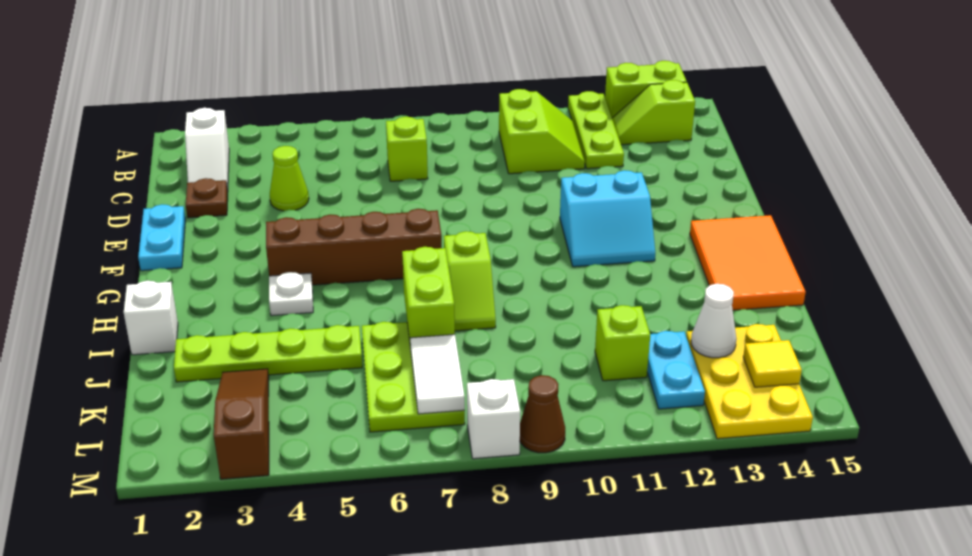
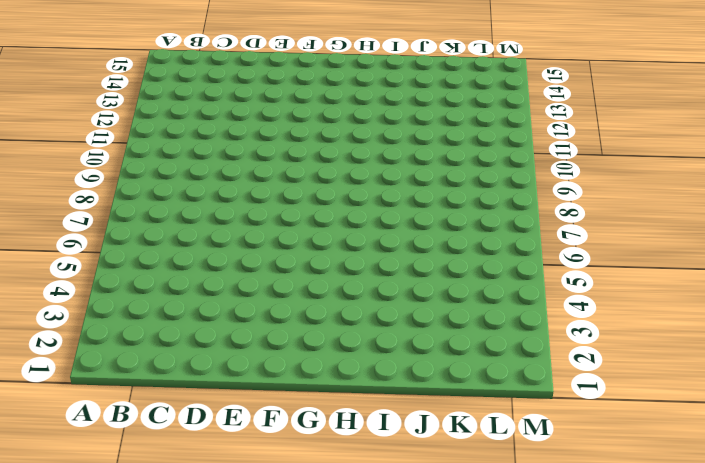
none -> lime plate A12:C12 level 1
none -> lime brick A13:A14 level 1
none -> white slope B2:C2 level 1 top B

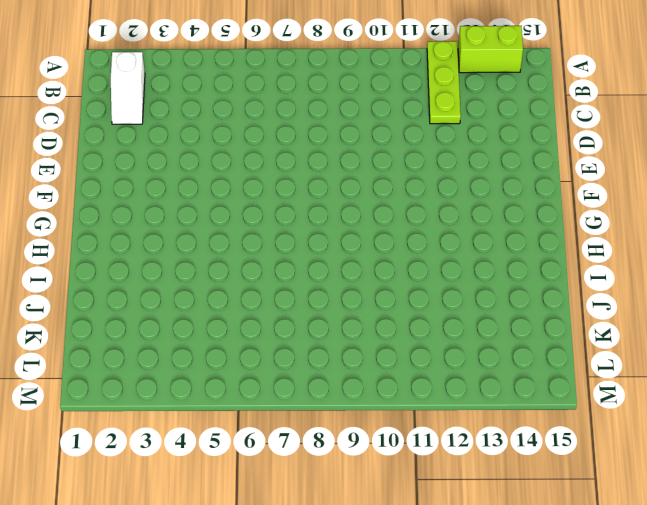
none -> lime slope B10:C11 level 1 top 10
none -> lime slope B13:B14 level 1 top 14
none -> lime brick C7 level 1

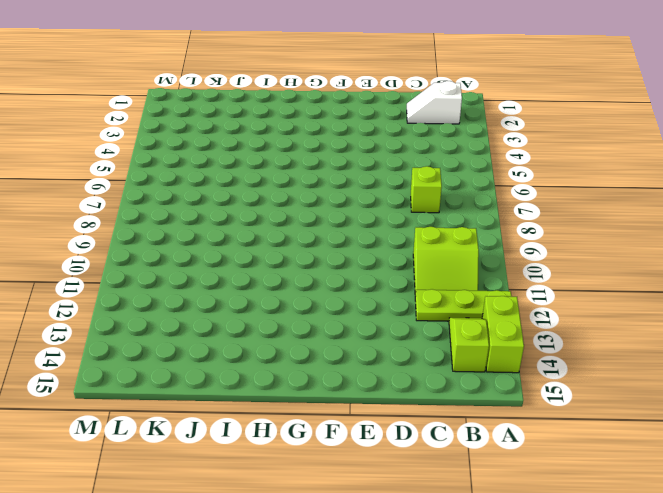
none -> brown plate D2 level 1
none -> lime cone D4 level 1
none -> cyan plate E1:F1 level 1

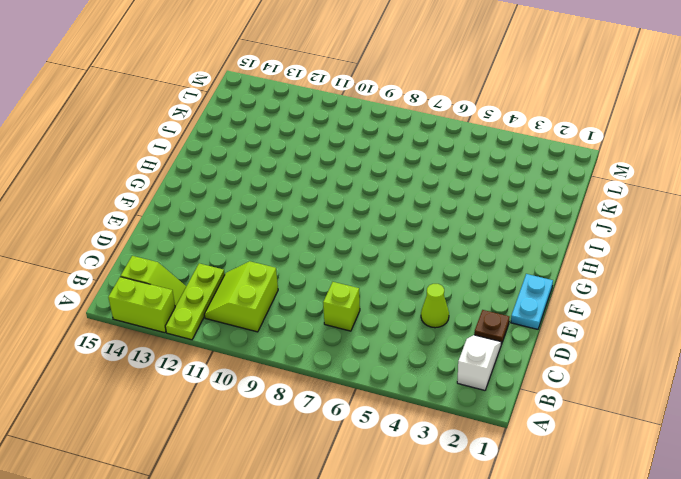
none -> cyan slope F11:G12 level 1 top F
none -> brown brick G4:G7 level 1
none -> orange tile G14:I15 level 1

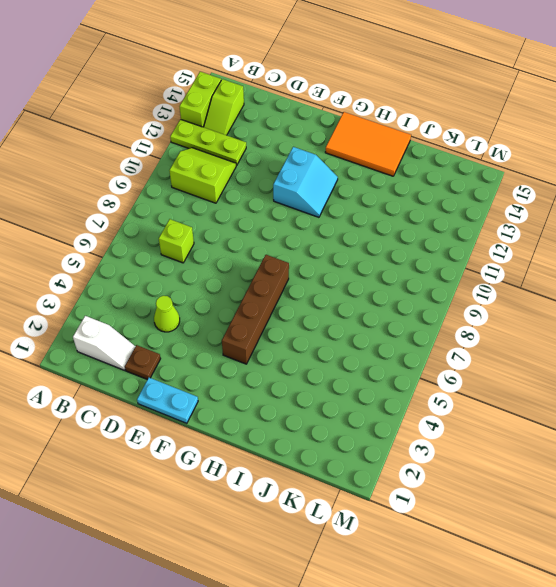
none -> white plate H4 level 1
none -> lime slope H8:I8 level 1 top H
none -> white brick I1 level 1

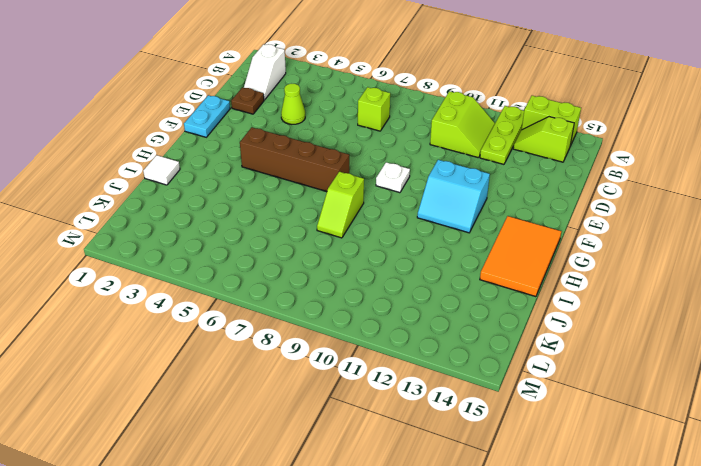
white plate F9 level 1 -> white plate H4 level 1
white tile I1 level 1 -> white brick I1 level 1
none -> lime plate J2:J5 level 1
none -> lime plate J6:L7 level 1
none -> brown slope K3:M3 level 1 top M

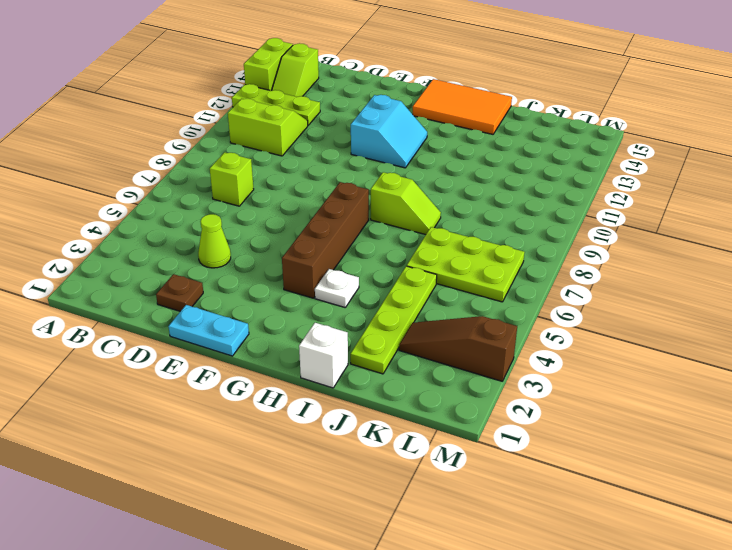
none -> white slope B2:C2 level 1 top B
none -> lime brick K11 level 1
none -> cyan plate K12:L12 level 1

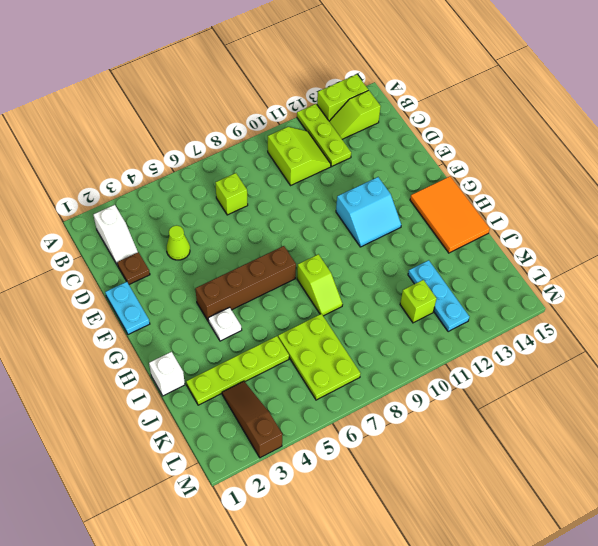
cyan plate J12:L12 level 1 -> cyan plate K12:L12 level 1
none -> yellow plate K13:M14 level 1
none -> white brick M8 level 1
none -> brown cone M9 level 1

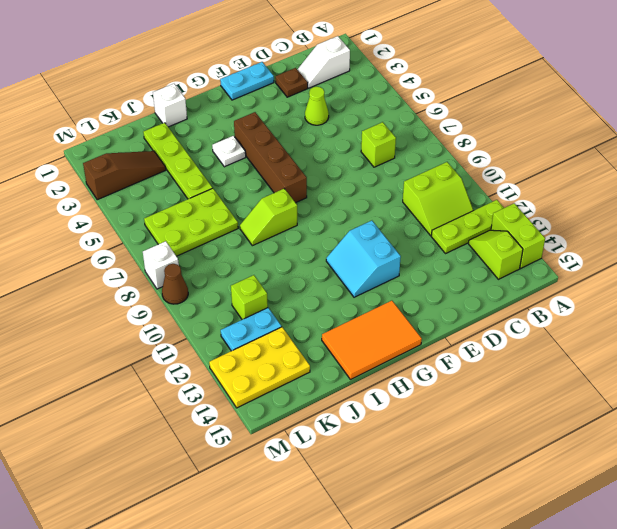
none -> lime brick I7:J7 level 2
none -> white tile K7:L7 level 2
none -> white cone K13 level 2

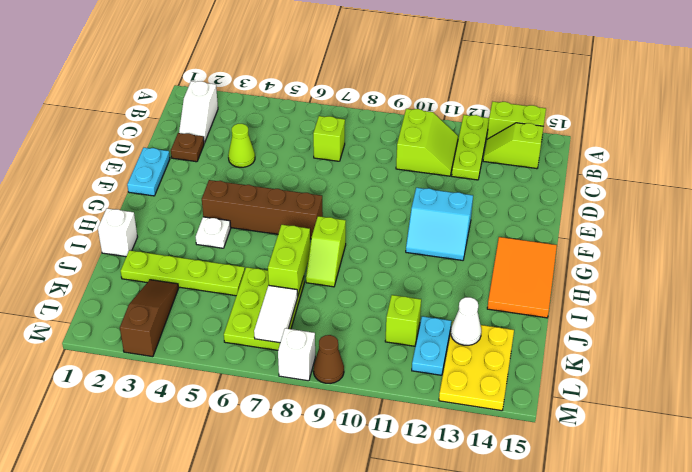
none -> yellow tile L14 level 2

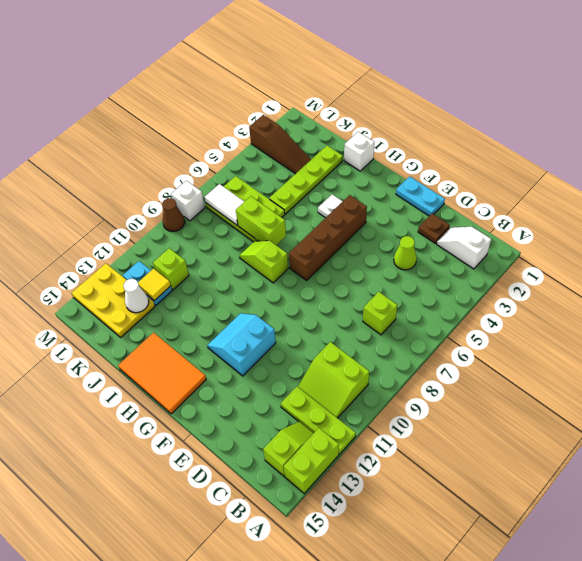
yellow tile K12 level 2 -> yellow tile L14 level 2

